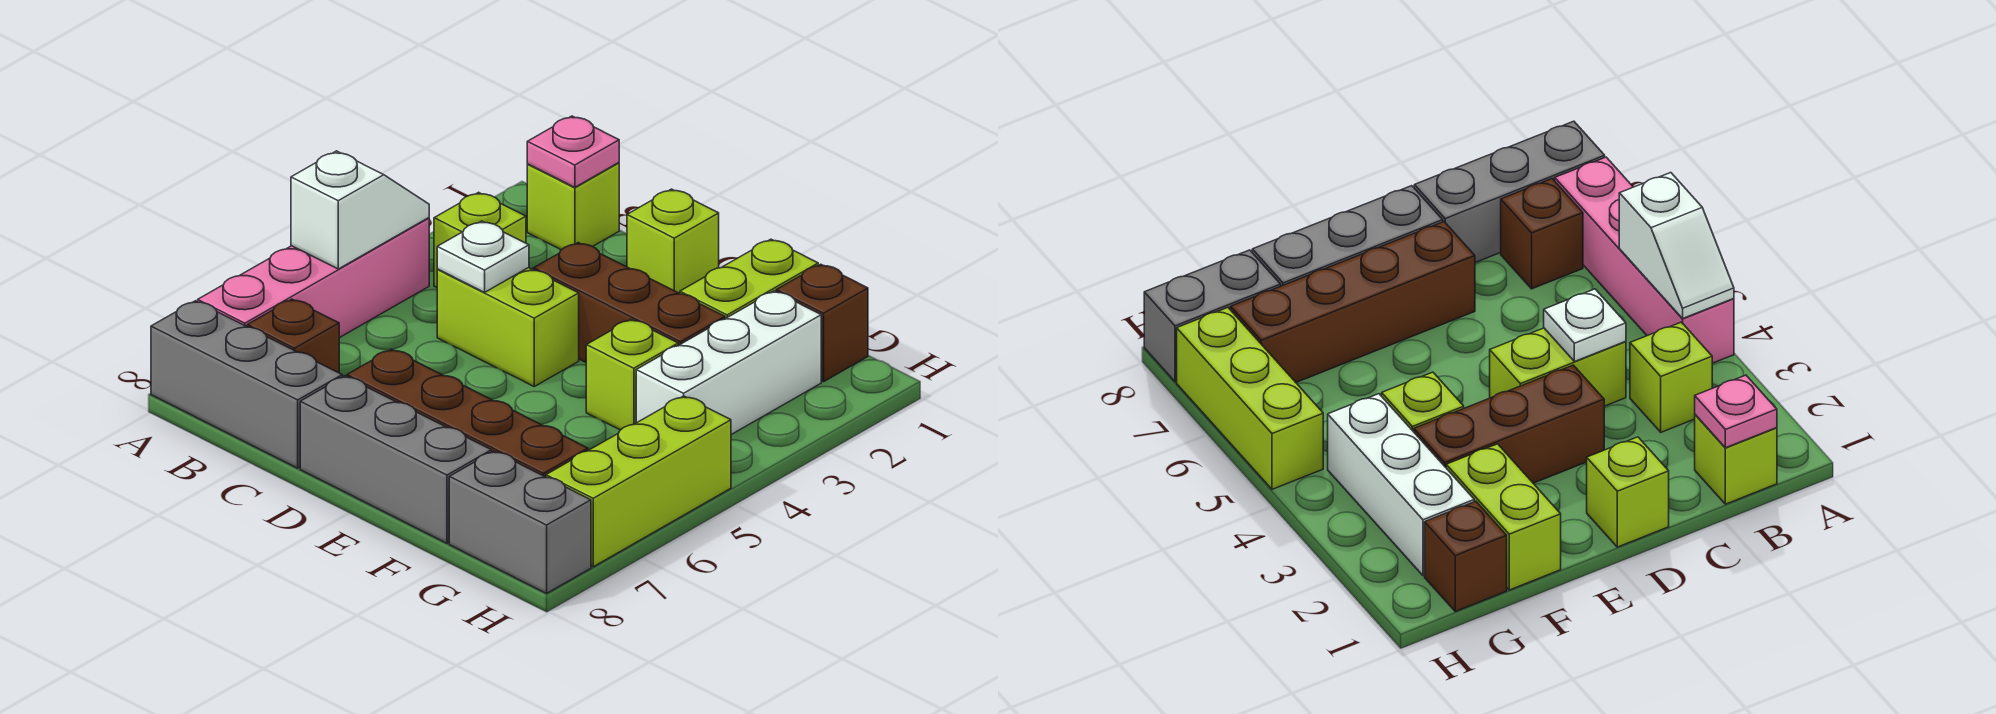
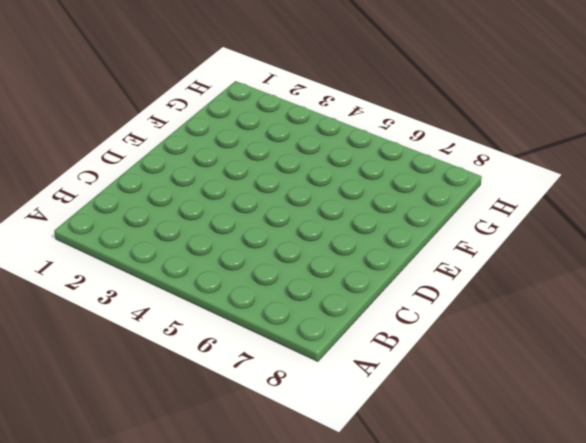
none -> pink brick A4:A7 level 1
none -> grey brick A8:C8 level 1
none -> lime brick B1 level 1

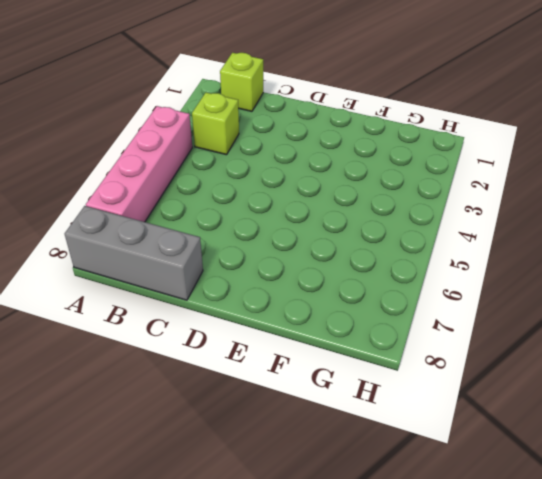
none -> brown brick B7 level 1
none -> lime brick C4:D4 level 1
none -> lime brick D1 level 1

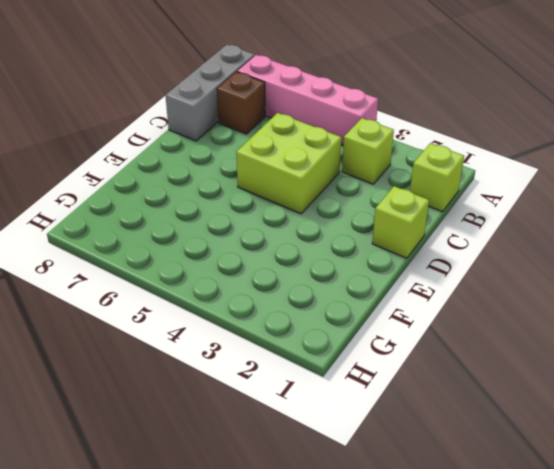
lime brick C4:D5 level 1 -> lime brick C4:D4 level 1
none -> brown brick D3:F3 level 1
none -> brown brick D7:G7 level 1
none -> grey brick D8:F8 level 1

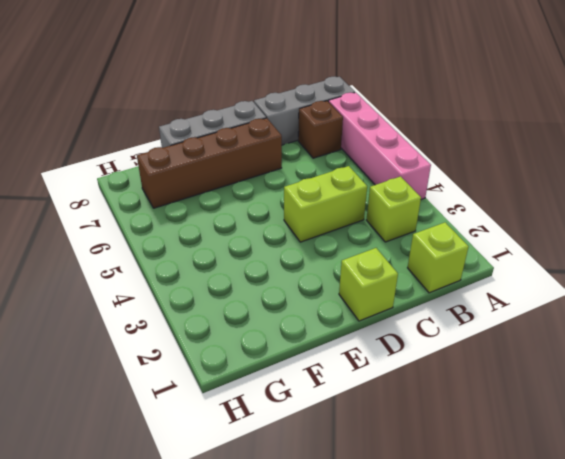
none -> brown brick D3:F3 level 1
none -> lime brick F1:F2 level 1
none -> lime brick F4 level 1

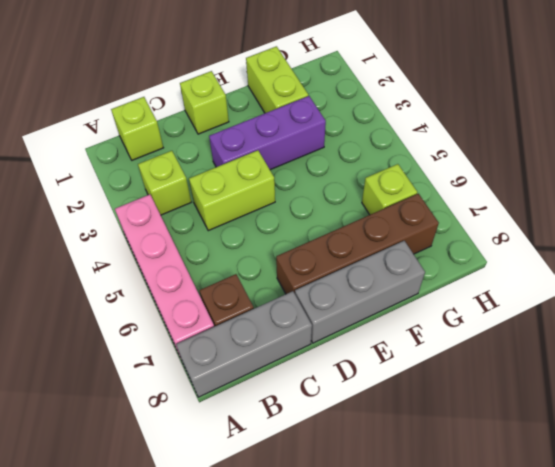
purple brick D3:F3 level 1 -> brown brick D3:F3 level 1
lime brick G6 level 1 -> lime brick F4 level 1
none -> brown brick G1 level 1
none -> white brick G2:G4 level 1
none -> grey brick G8:H8 level 1

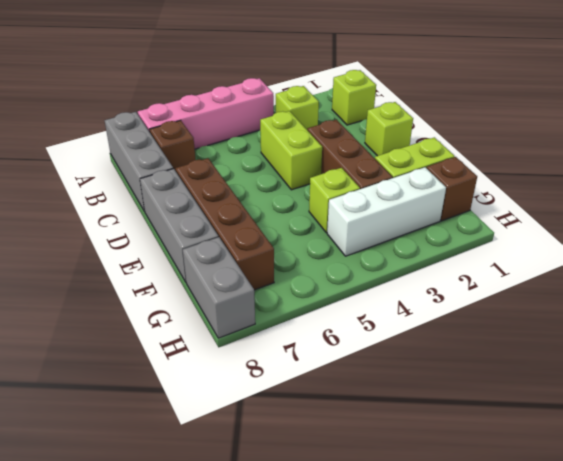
none -> lime brick H5:H7 level 1
none -> white slope A4:A5 level 2 top 5
none -> pink plate B1 level 2

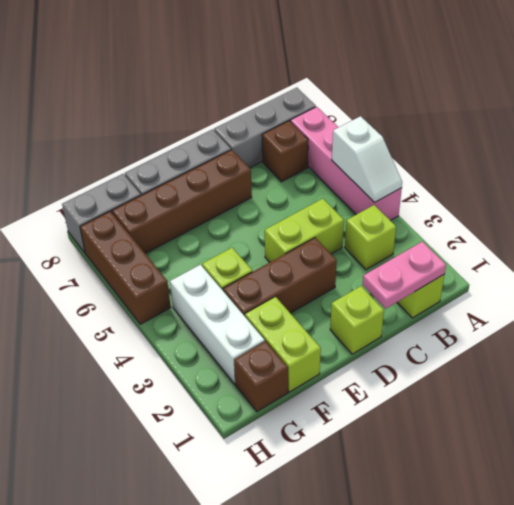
pink plate B1:C1 level 2 -> pink plate B1 level 2
brown brick H5:H7 level 1 -> lime brick H5:H7 level 1
none -> white plate C4 level 2

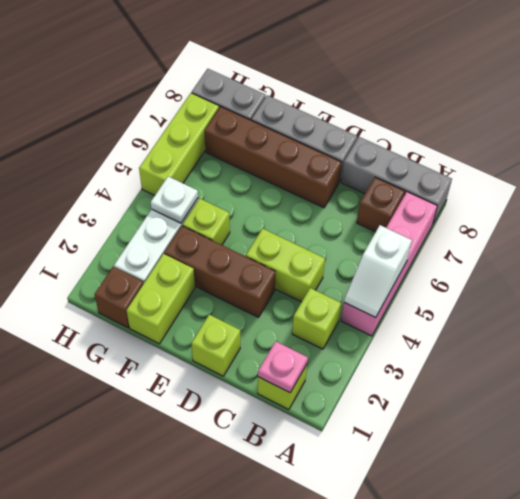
white plate G4 level 2 -> white plate C4 level 2

